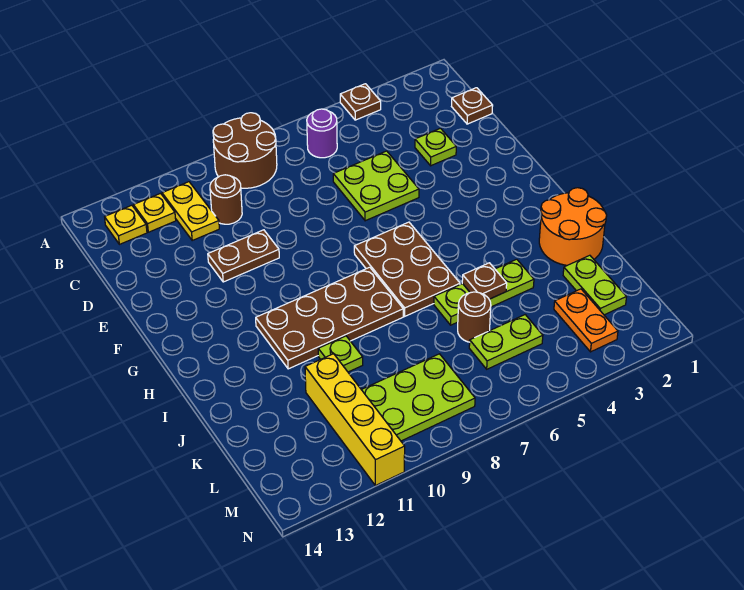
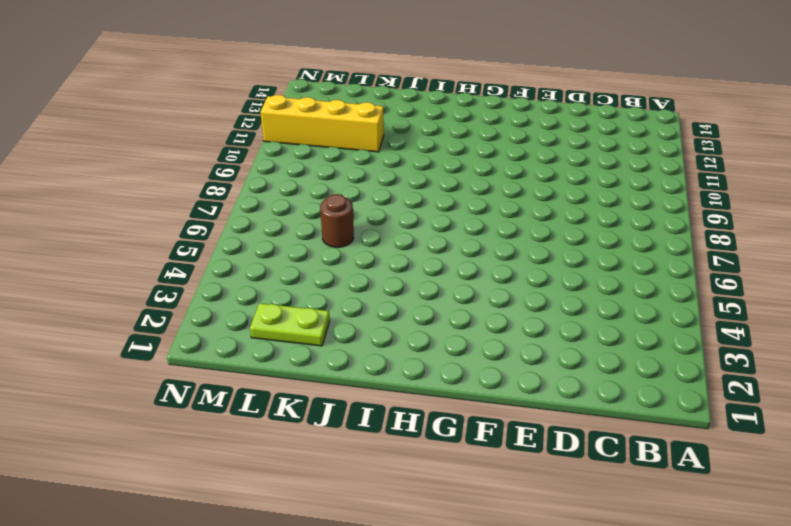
none -> brown plate A4 level 1
none -> brown round brick A8:B9 level 1
none -> purple round brick B6 level 1

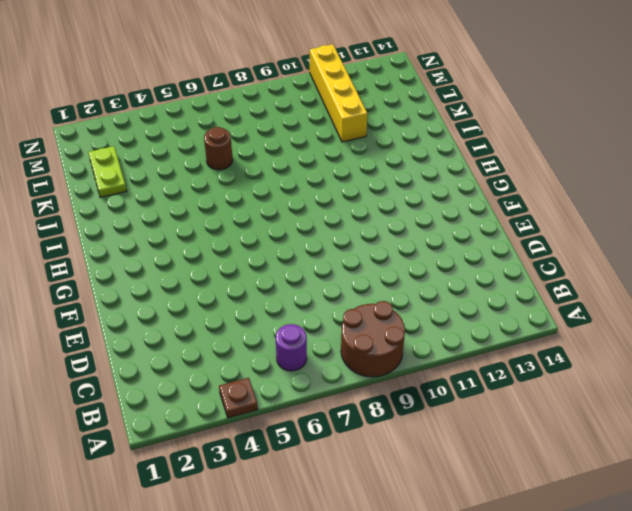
none -> yellow plate B11:C11 level 1
none -> yellow plate B12 level 1
none -> yellow plate B13 level 1

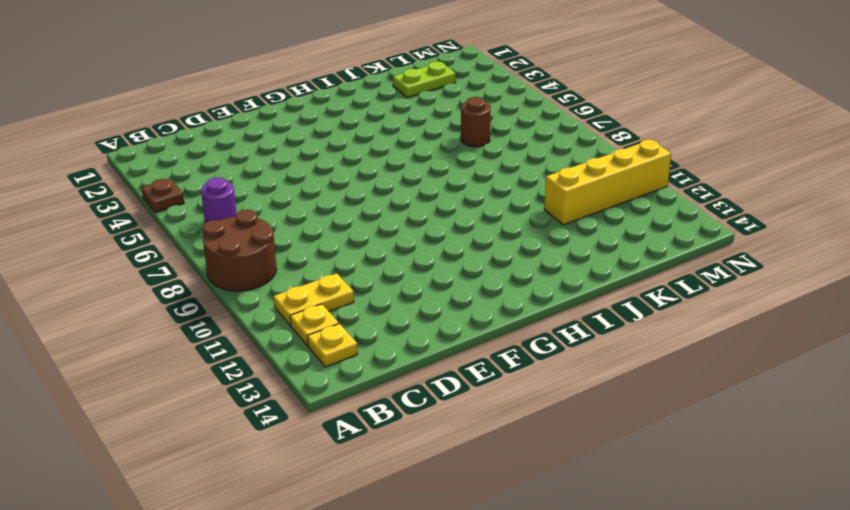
none -> brown plate C1 level 1
none -> brown round brick C10 level 1
none -> lime plate D3 level 1

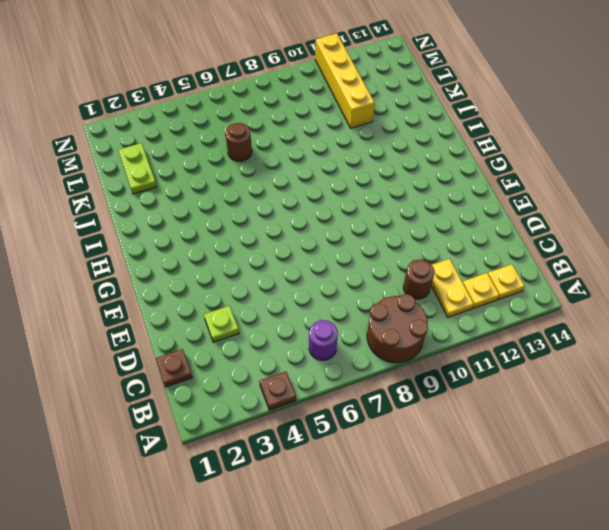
none -> lime plate D5:E6 level 1
none -> brown plate E10:E11 level 1
none -> brown plate G6:I7 level 1

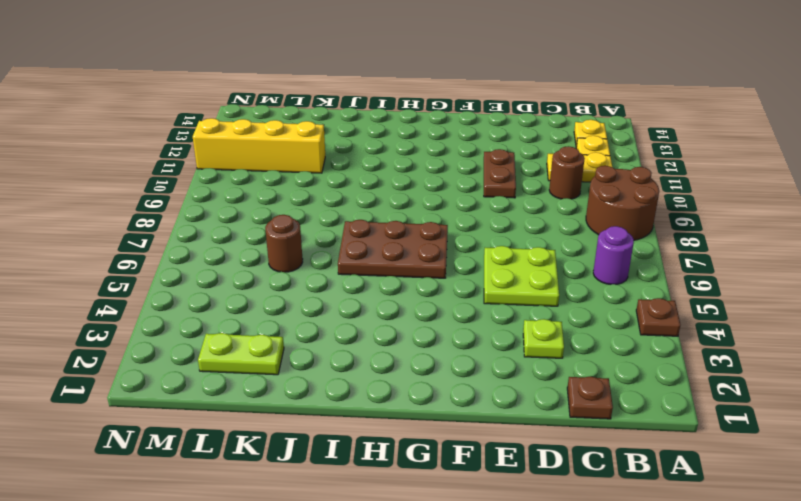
none -> brown plate H8:I11 level 1
none -> orange round brick I1:J2 level 1
none -> lime plate J4:J6 level 1

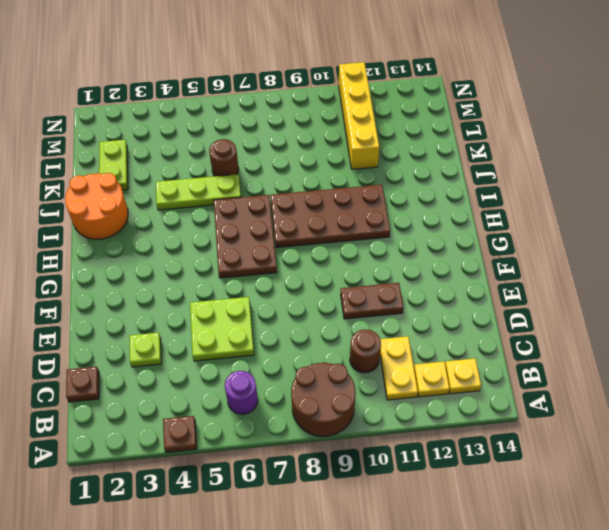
none -> lime plate J10 level 1
none -> orange plate L3:M3 level 1
none -> lime plate L5:L6 level 1

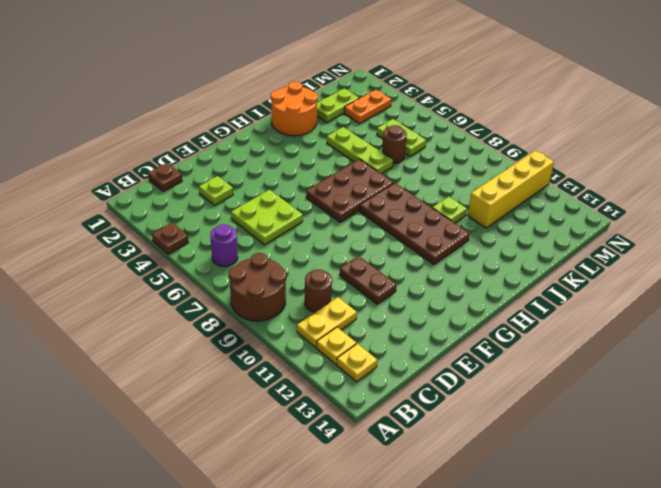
none -> lime plate L8:M10 level 1
none -> brown plate J5 level 2

